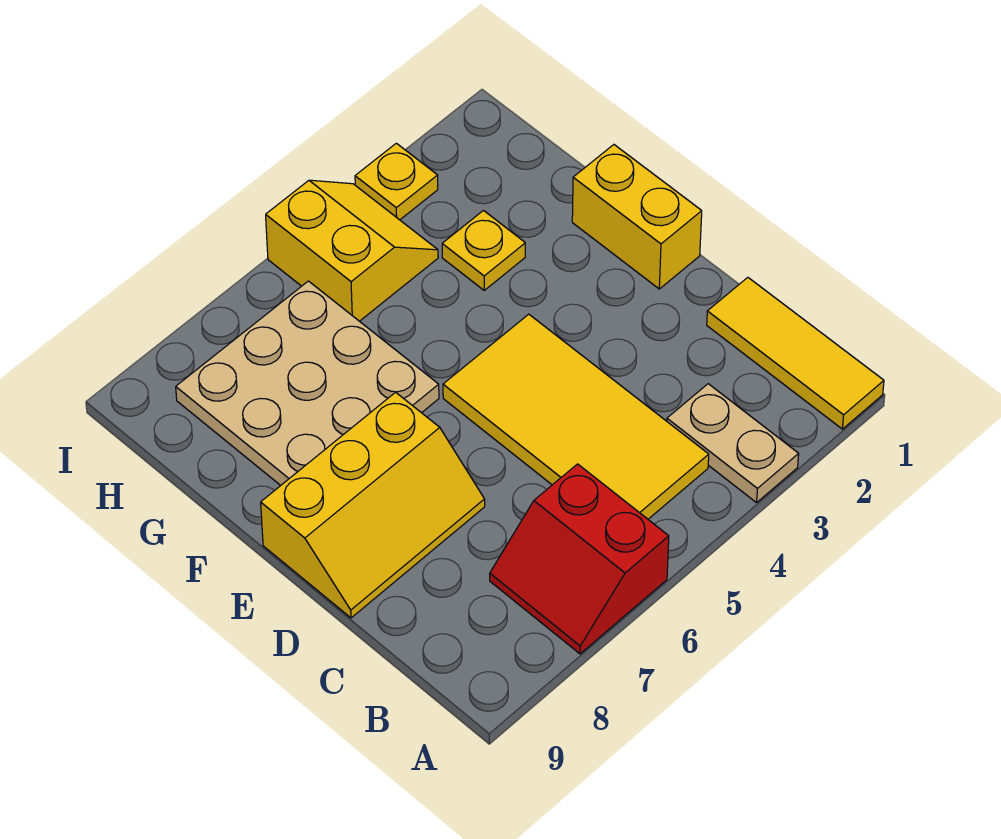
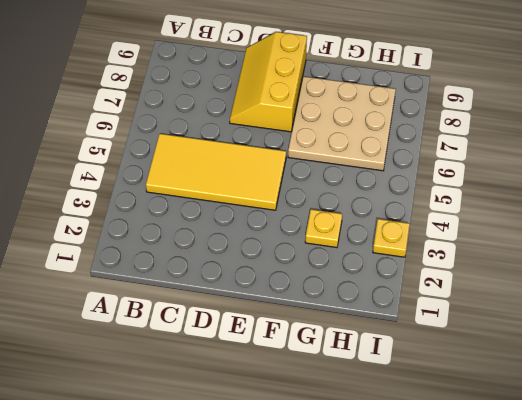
none -> yellow tile A1:C1 level 1
none -> tan plate A3:B3 level 1

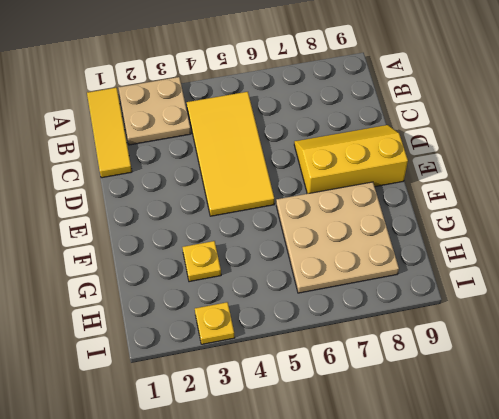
tan plate A2:B3 level 1 -> tan plate A3:B3 level 1
none -> red slope A6:B7 level 1 top 6
none -> yellow brick E1:F1 level 1

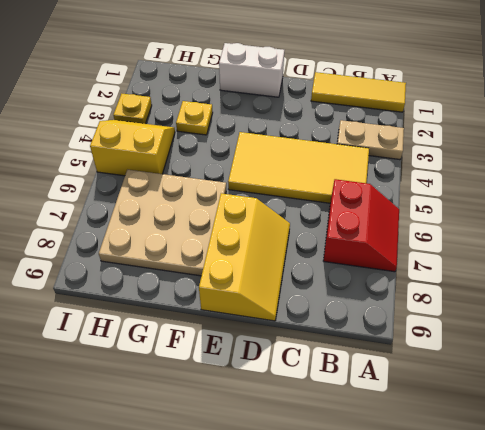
red slope A6:B7 level 1 top B -> red slope A6:B7 level 1 top 6
white brick E1:F1 level 1 -> yellow brick E1:F1 level 1

